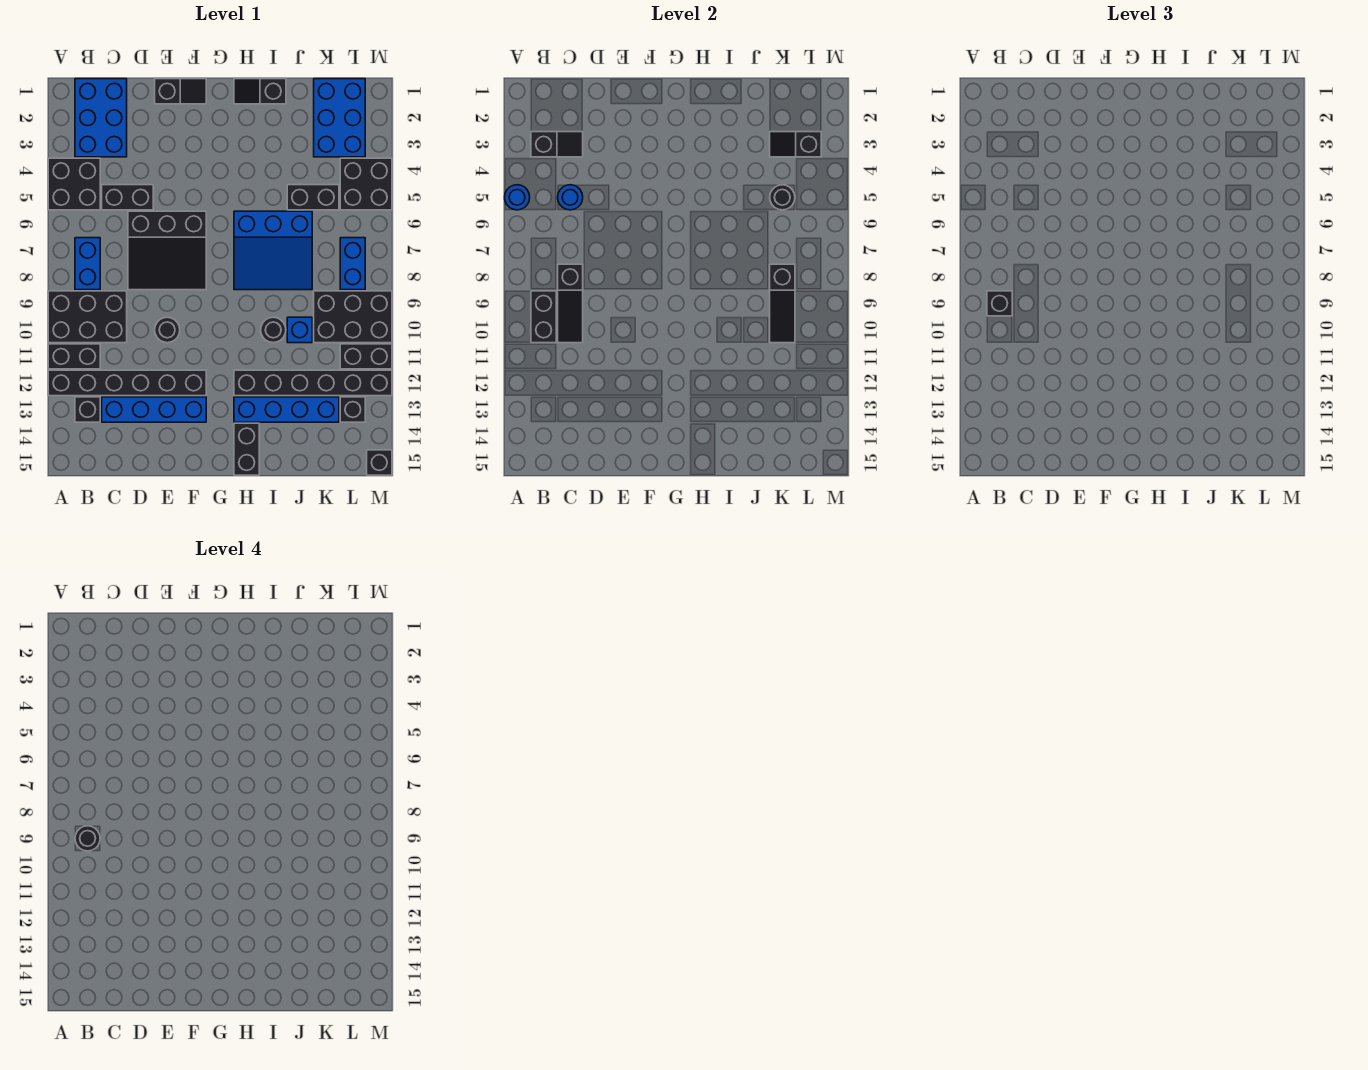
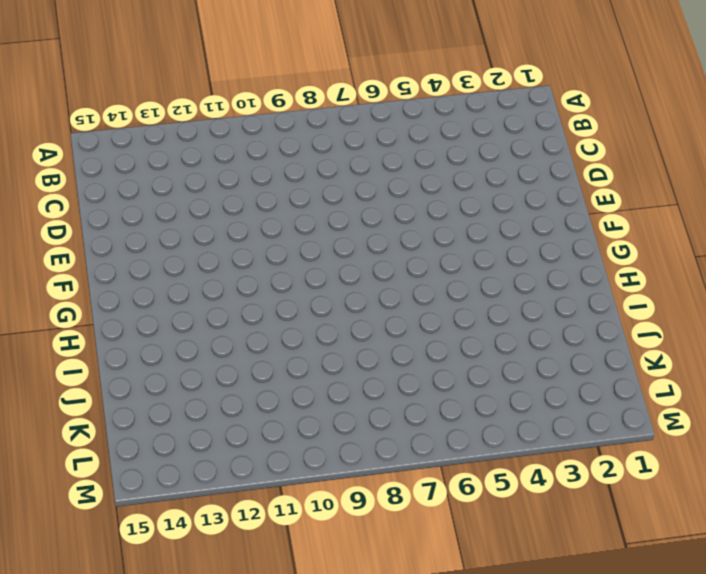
none -> black brick A4:B5 level 1
none -> black brick A9:C10 level 1
none -> black brick A11:B11 level 1
none -> black brick A12:F12 level 1

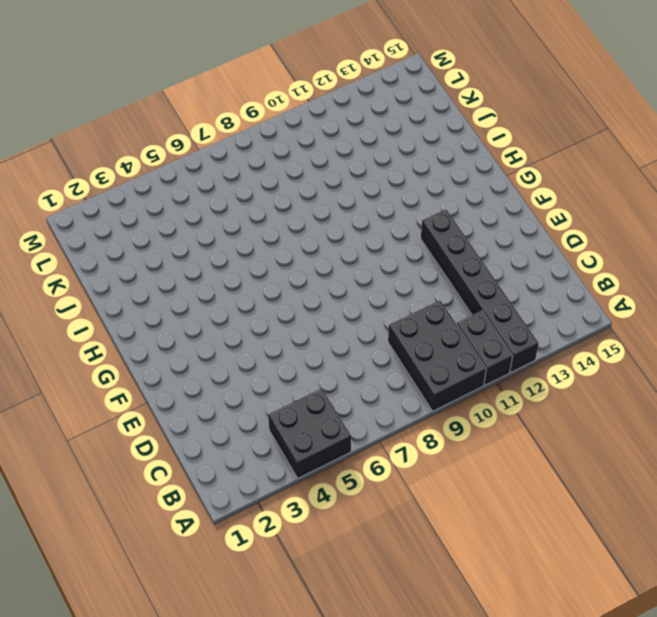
none -> blue brick B1:C3 level 1
none -> blue brick B7:B8 level 1
none -> black brick B13 level 1
none -> black brick C5:D5 level 1

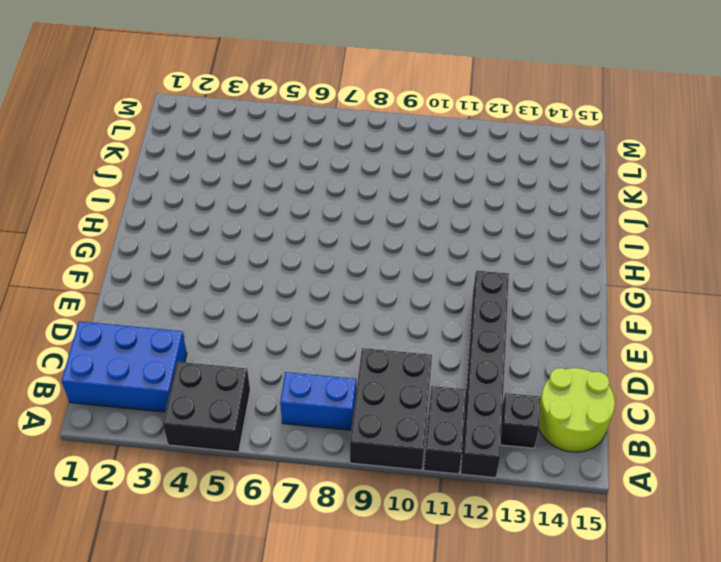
lime round brick B14:C15 level 1 -> none
none -> black brick C5:D5 level 1
none -> blue brick C13:F13 level 1
none -> black slope D6:F8 level 1 top 6
none -> black slope E1:F1 level 1 top E

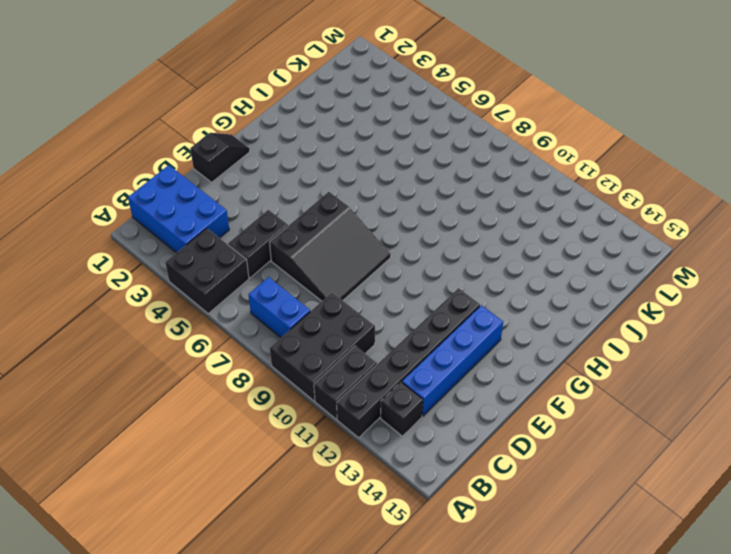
none -> black round brick E10 level 1
none -> black slope H1:I1 level 1 top I
none -> blue slope H6:J8 level 1 top 6
none -> black brick H12:M12 level 1

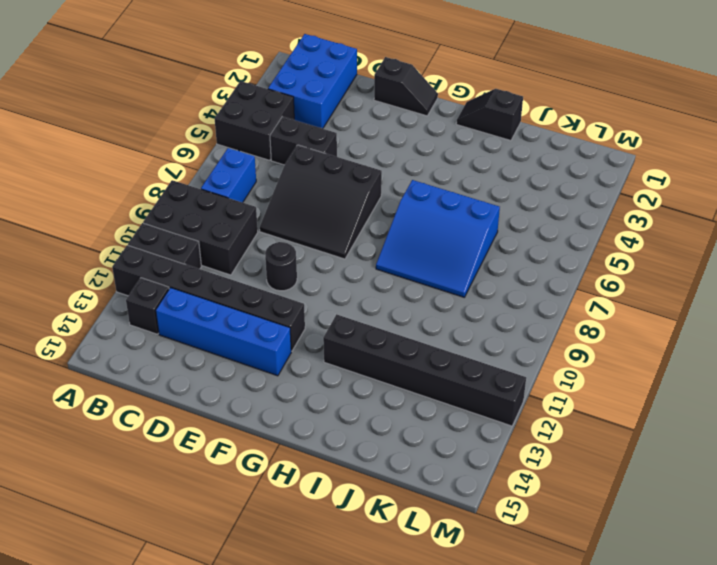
none -> blue brick H13:K13 level 1
none -> black brick H14:H15 level 1
none -> black round brick I10 level 1
none -> black brick J5:K5 level 1

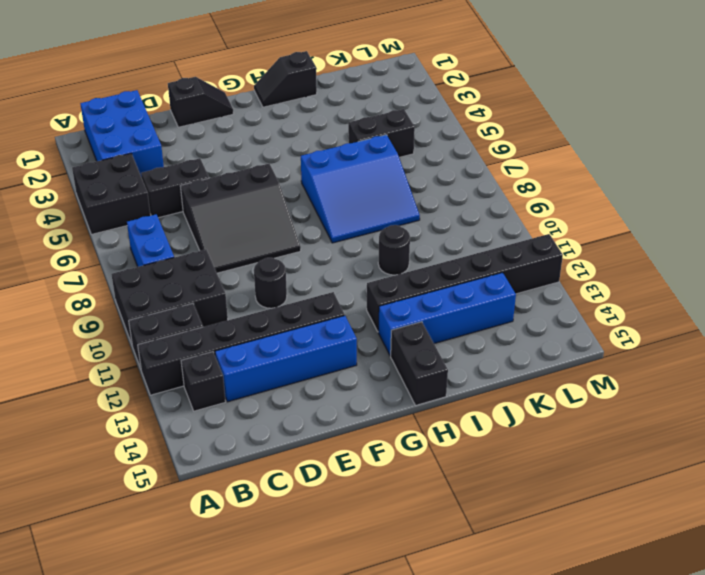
none -> blue brick J10 level 1
none -> blue brick K1:L3 level 1
none -> black brick K9:M10 level 1
none -> black brick L4:M5 level 1

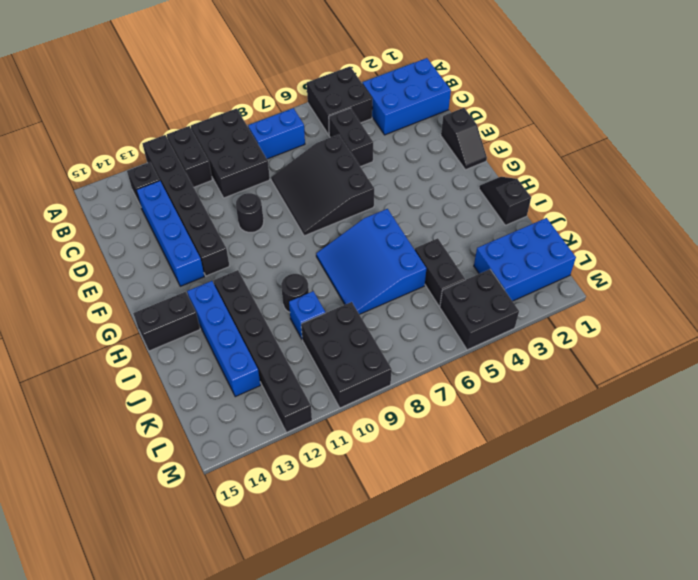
none -> blue brick L7:L8 level 1
none -> black brick L11:M11 level 1
none -> black brick L13 level 1
none -> black brick M15 level 1

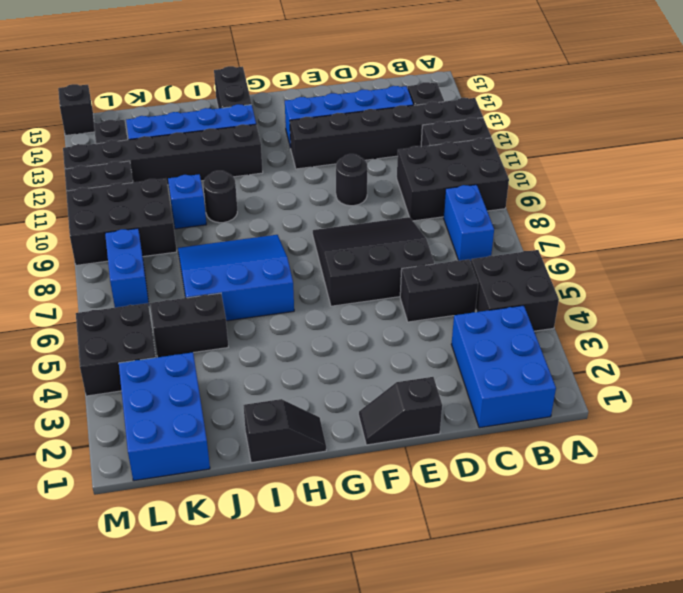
none -> blue round brick A5 level 2
none -> black slope B3:C3 level 2 top B
none -> black brick B9:B10 level 2
none -> blue round brick C5 level 2

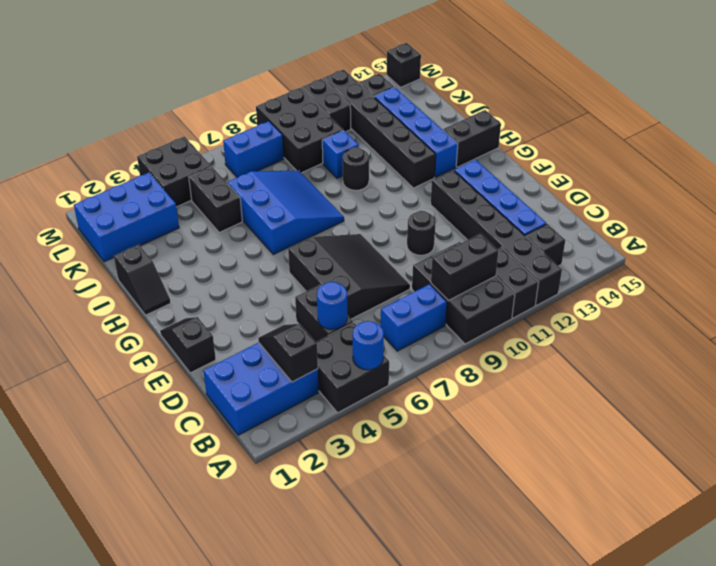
none -> black slope C8:C10 level 2 top 8
none -> black slope K3:L3 level 2 top L
none -> black round brick K5 level 2
none -> black slope K8:K10 level 2 top 8

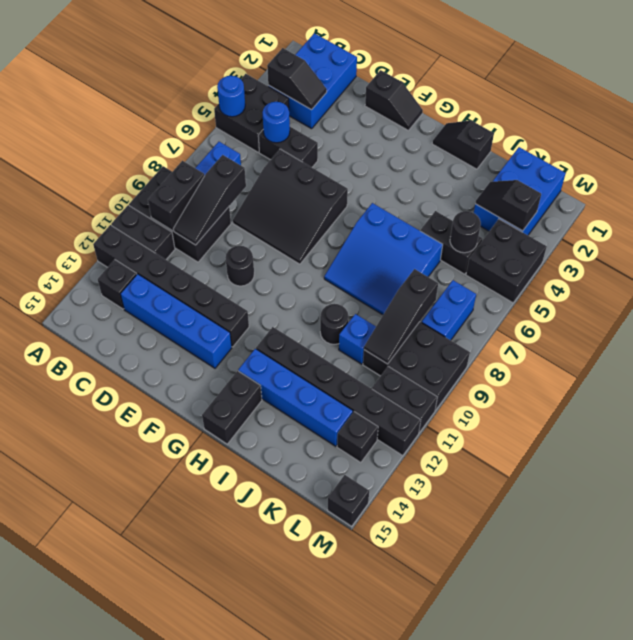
none -> black brick B9 level 3
none -> black round brick B9 level 4

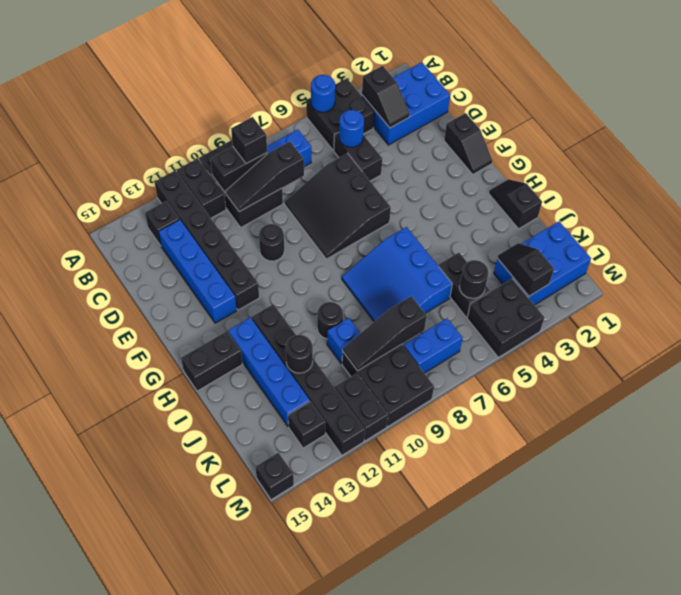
black round brick J12 level 2 -> black round brick B9 level 4

